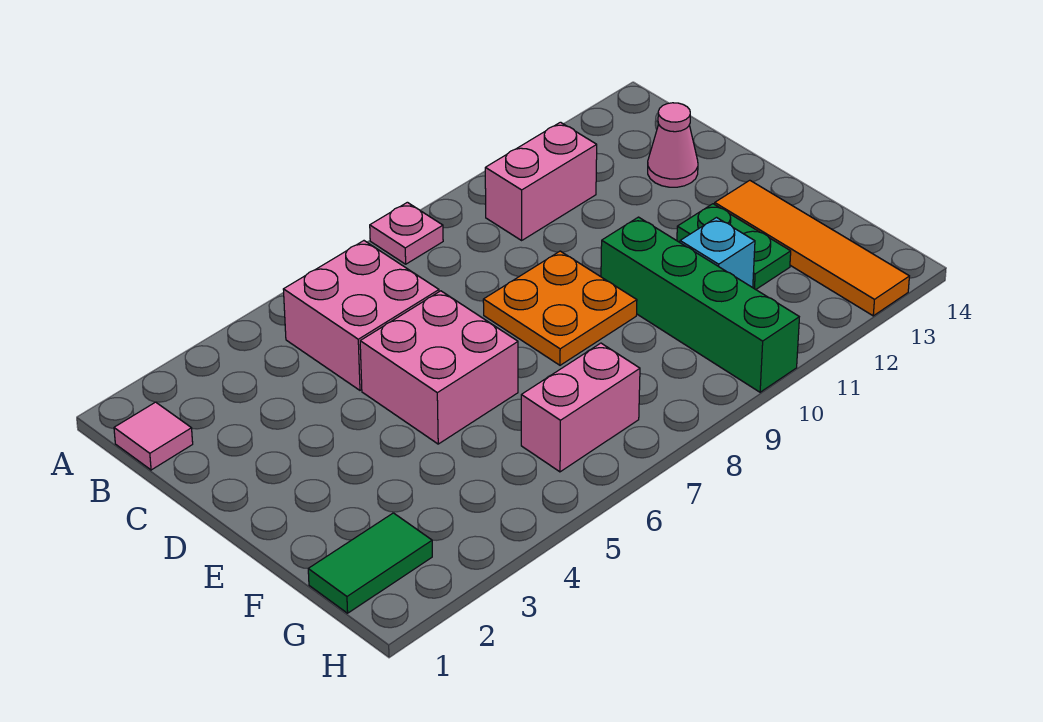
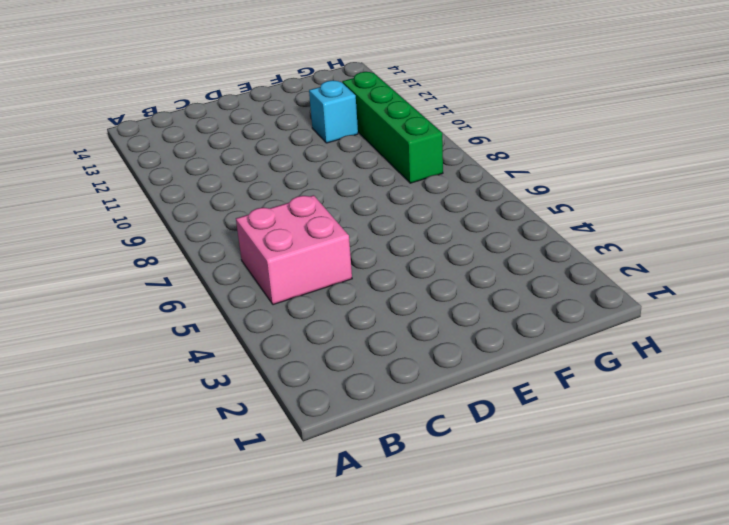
green brick G8:G11 level 1 -> green brick E10:H10 level 1
none -> pink plate A8 level 1
none -> pink tile B1 level 1
none -> pink brick B10:B11 level 1

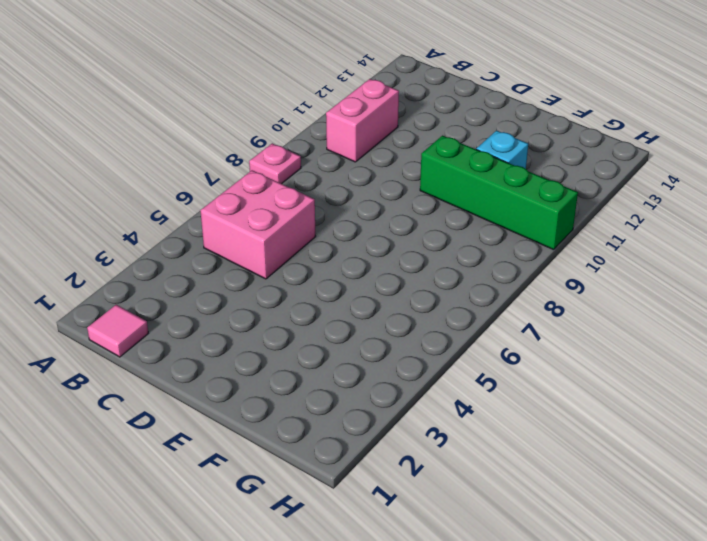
none -> pink cone C13 level 1
none -> pink brick D5:E6 level 1
none -> orange plate D8:E9 level 1

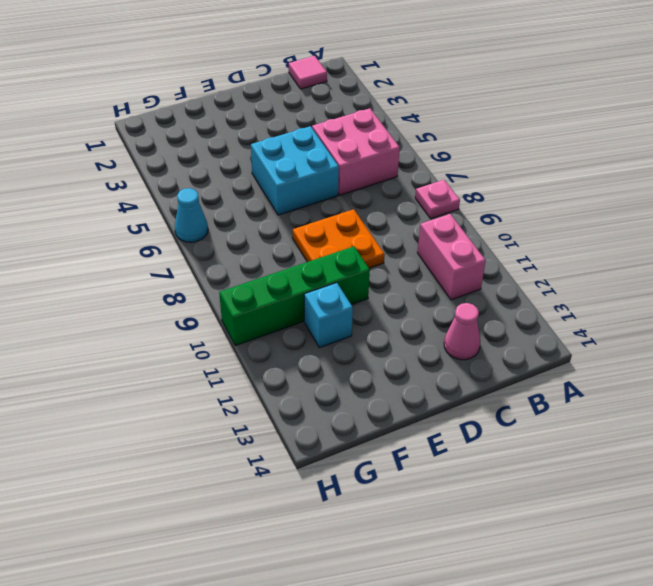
cyan brick D5:E6 level 1 -> pink brick D5:E6 level 1
cyan cone H6 level 1 -> none
none -> green plate E12:F12 level 1
none -> orange tile E13:H13 level 1
none -> green tile G1:G2 level 1

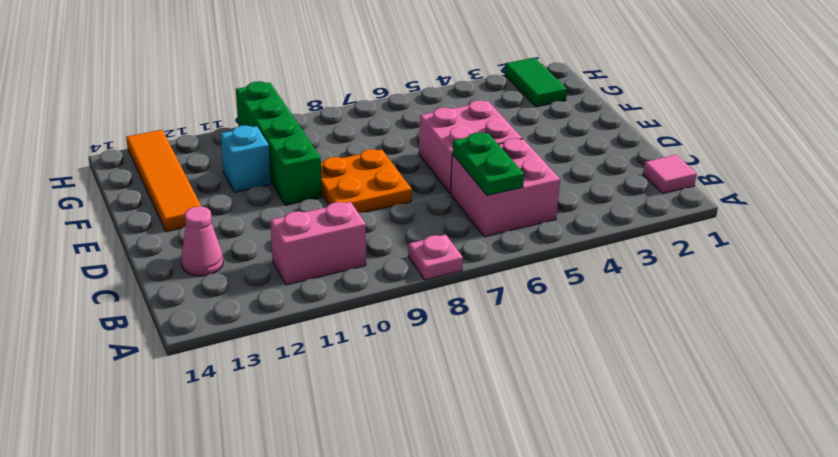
green plate B6:C6 level 2 -> green plate E12:F12 level 1
green tile G2:H2 level 1 -> green tile G1:G2 level 1
none -> pink brick G6:G7 level 1

